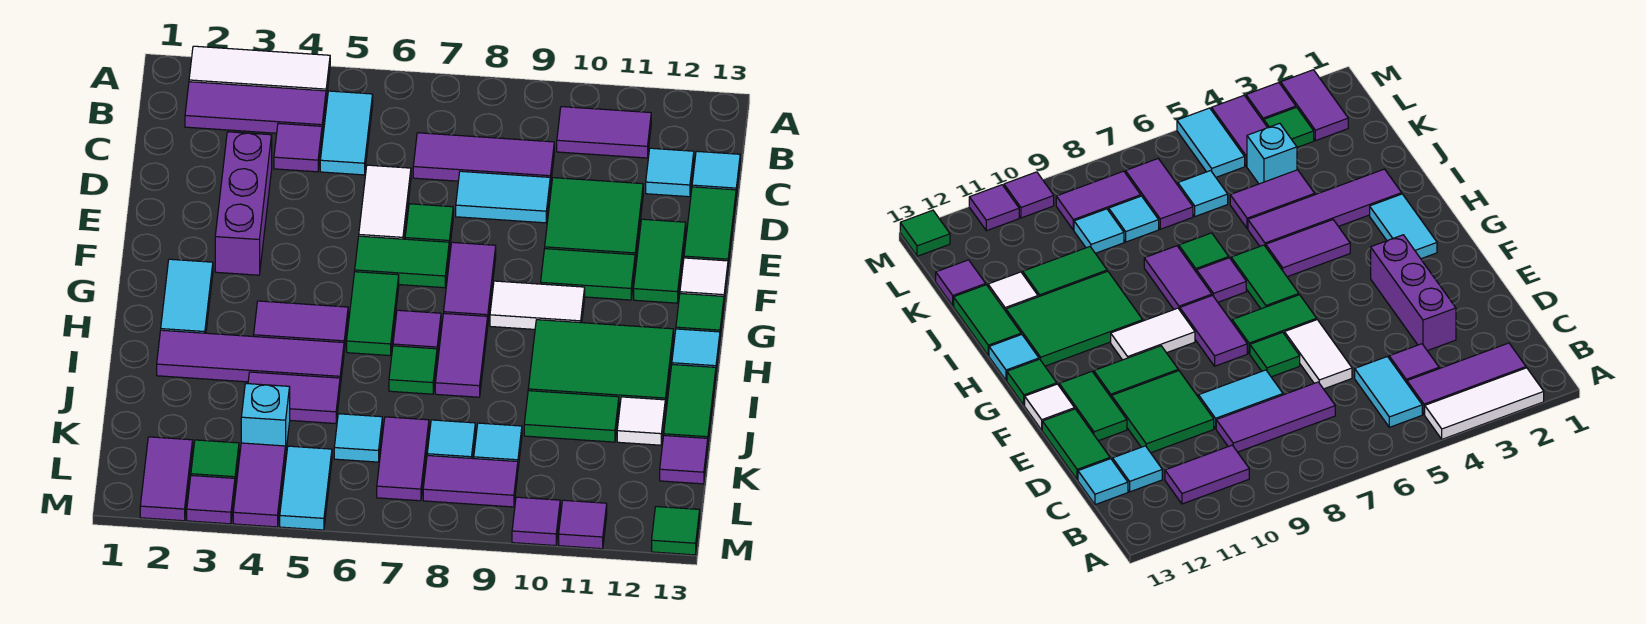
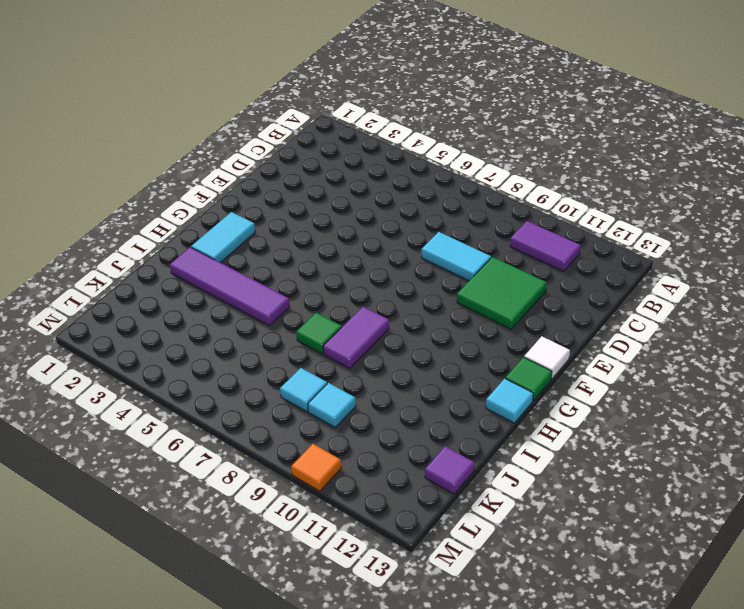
orange tile M10 level 1 -> purple tile M10 level 1
none -> white tile A2:A4 level 1
none -> purple tile B2:B4 level 1
none -> cyan tile B5:C5 level 1
none -> purple tile C4 level 1

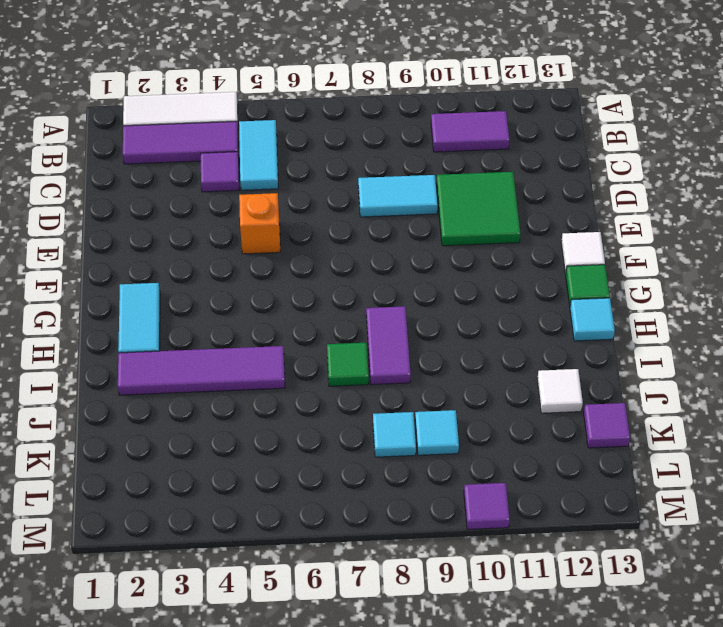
orange brick E5 level 1 -> none
none -> purple tile C7:C9 level 1
none -> cyan tile C12 level 1
none -> cyan tile C13 level 1
none -> purple brick D3:F3 level 1

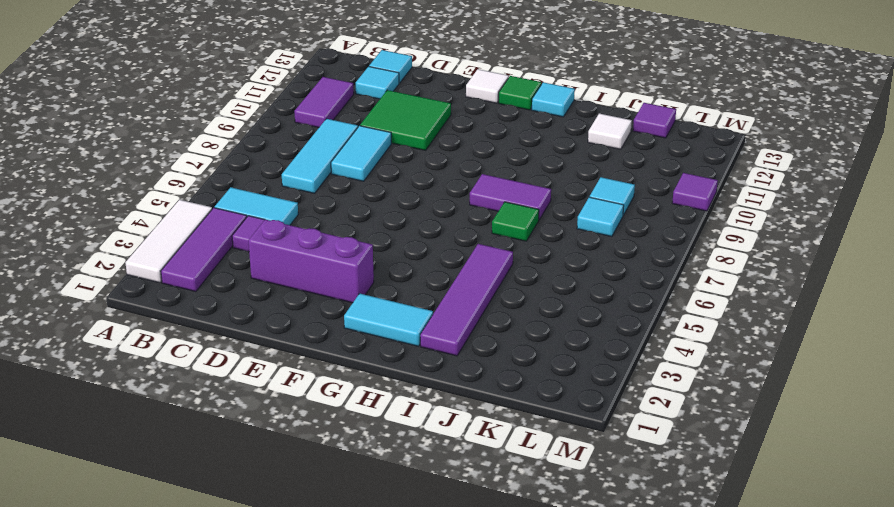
cyan tile C7:C9 level 1 -> purple tile C7:C9 level 1
none -> white tile D6:E6 level 1
none -> green tile D13:E13 level 1
none -> green tile E7 level 1
none -> green tile E12:F12 level 1

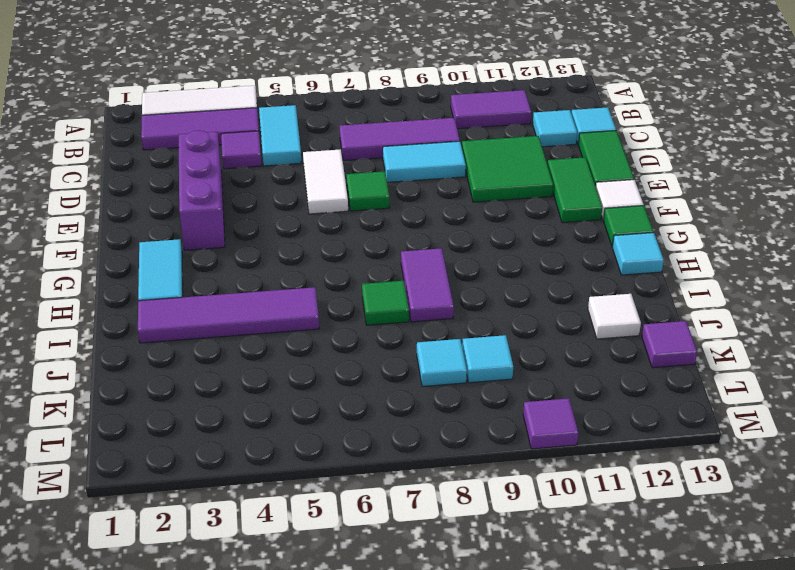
none -> green tile F6:F7 level 1
none -> purple tile F8:G8 level 1
none -> green tile F10:F11 level 1
none -> green tile G6:H6 level 1

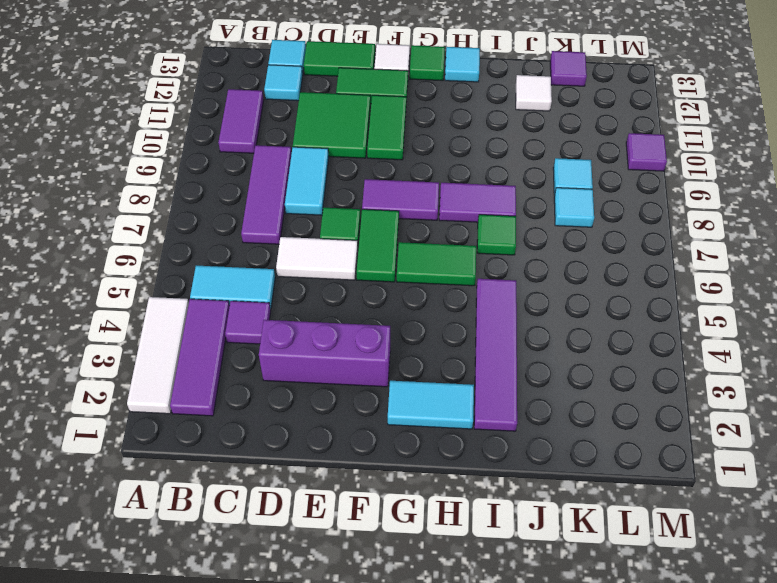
none -> white tile G9:G10 level 1
none -> purple tile H4:H5 level 1
none -> purple tile H7 level 1
none -> green tile H10:I12 level 1

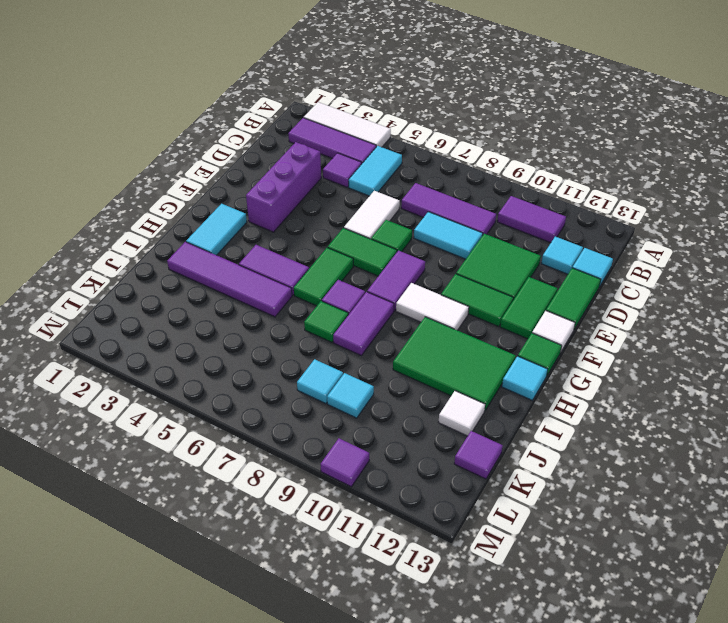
none -> green tile I13:J13 level 1
none -> purple tile J4:J5 level 1
none -> green tile J10:J11 level 1
none -> cyan brick K4 level 1

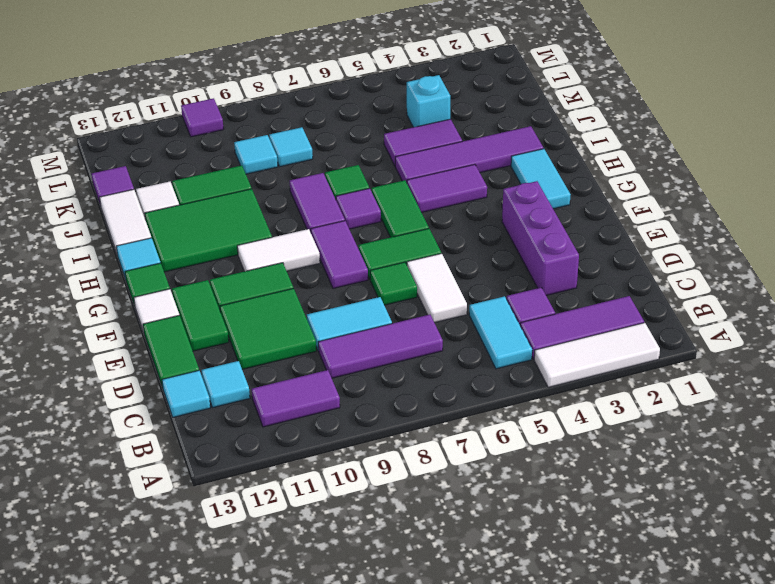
white tile I13:J13 level 1 -> green tile I13:J13 level 1
none -> cyan tile K6 level 1
none -> purple tile K7:L7 level 1
none -> purple tile L2:M2 level 1
none -> green tile L3 level 1

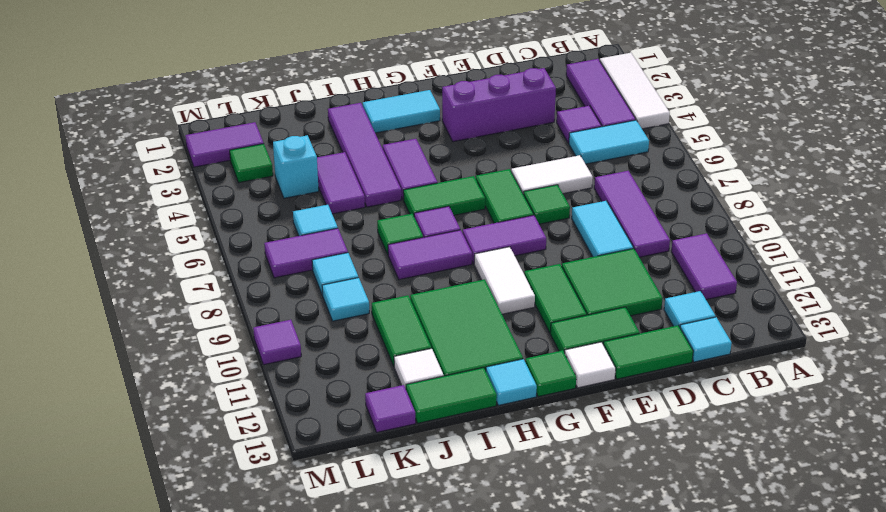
none -> purple tile L4:M4 level 1
none -> cyan tile L5:M5 level 1
none -> purple tile L8:L9 level 1
none -> purple tile M3 level 1

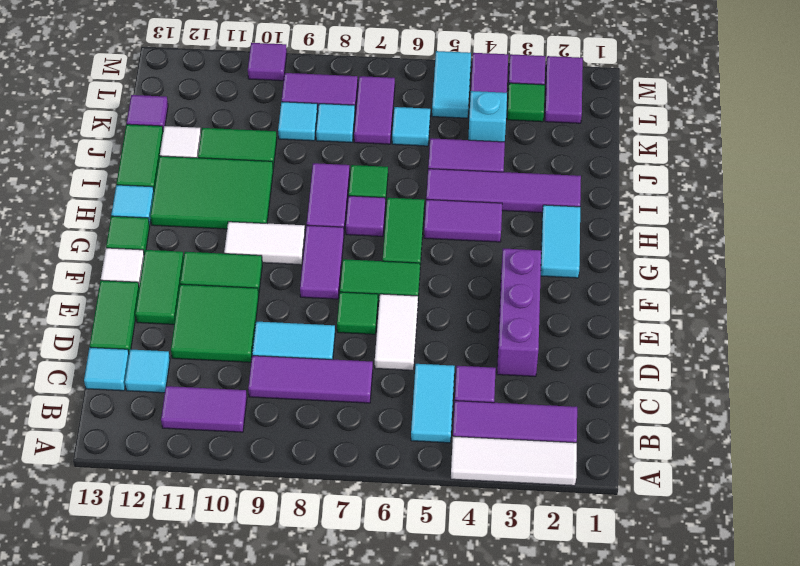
none -> purple tile M11 level 1
none -> green tile M13 level 1

